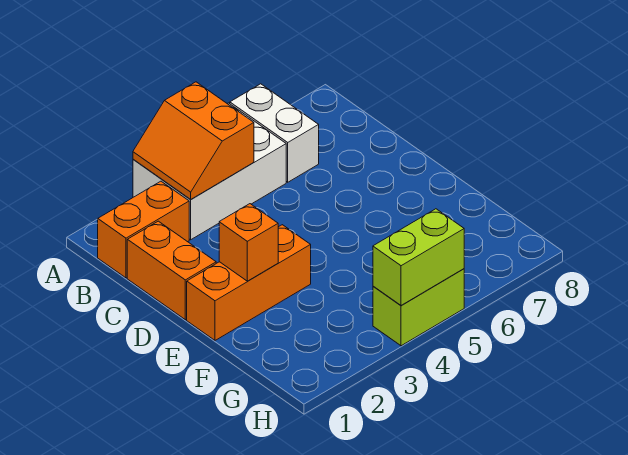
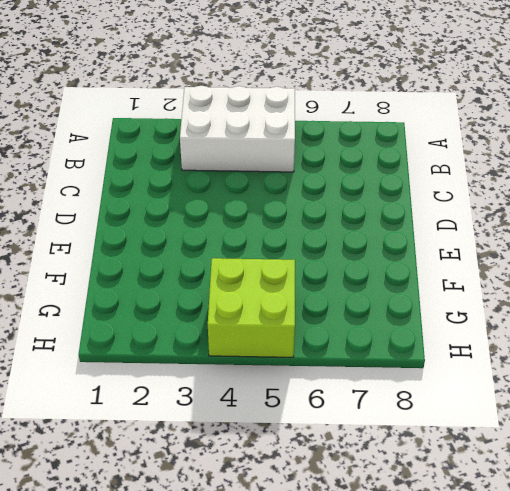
lime brick G4:H5 level 1 -> lime brick H4:H5 level 1
none -> white brick A6:B6 level 1
none -> orange brick B1:B2 level 1

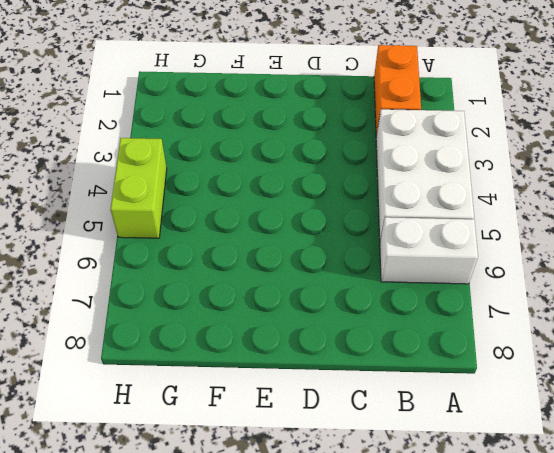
none -> orange brick C1:D1 level 1
none -> orange brick E1:E3 level 1

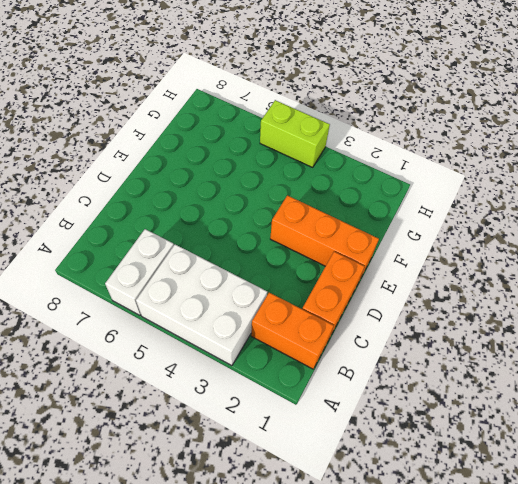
none -> orange slope A3:B4 level 2 top 4
none -> orange brick E2 level 2

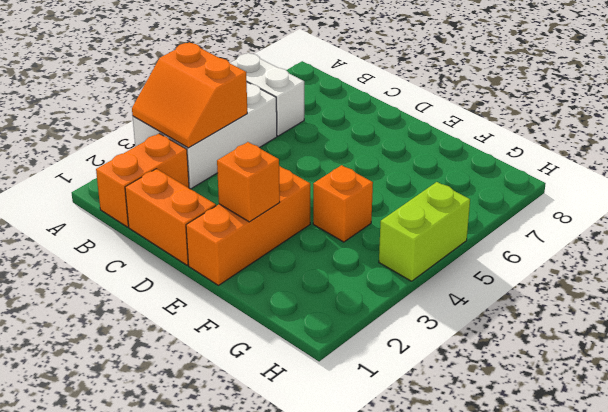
orange brick F4 level 1 -> none
none -> lime brick H4:H5 level 2

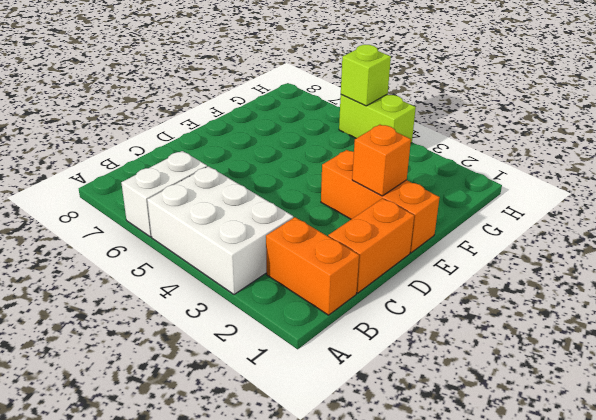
lime brick H5 level 2 -> lime brick H4:H5 level 2
none -> orange slope A3:B4 level 2 top 4

